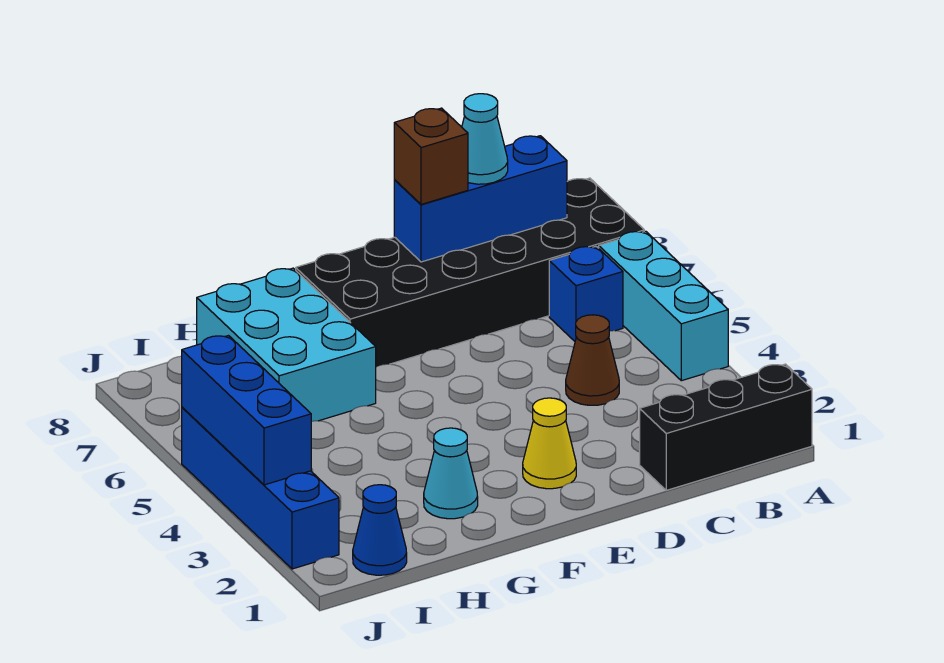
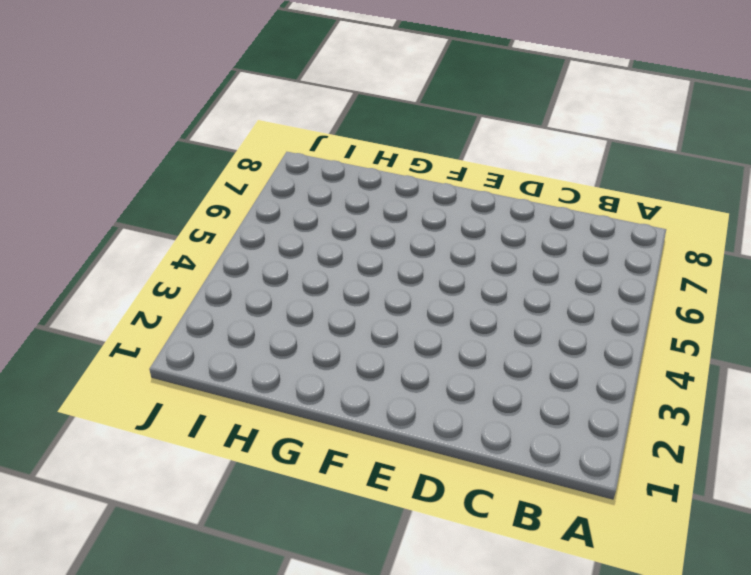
none -> black brick A1:C1 level 1
none -> cyan brick A4:A6 level 1
none -> black brick A7:F8 level 1

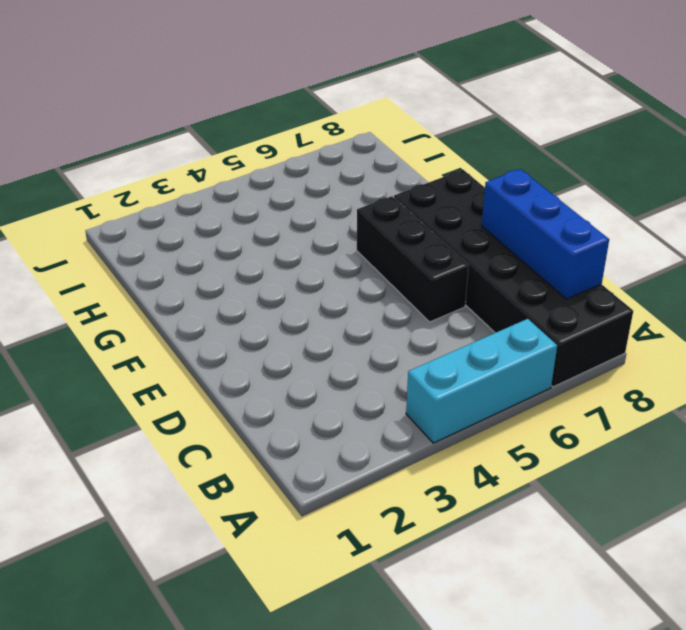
black brick D6:F6 level 1 -> black brick A1:C1 level 1
none -> blue brick B6 level 1
none -> brown cone C4 level 1
none -> yellow cone E2 level 1

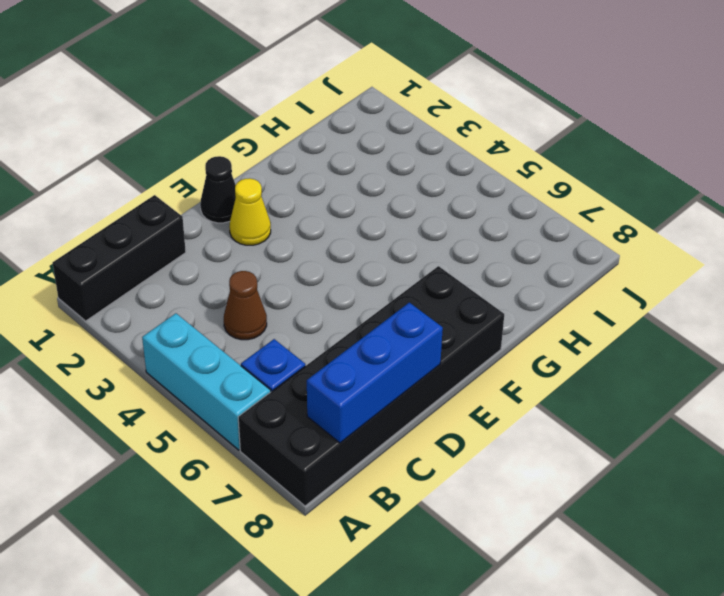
black cone E1 level 1 -> none
none -> cyan cone G2 level 1
none -> cyan brick G6:H8 level 1
none -> blue cone I1 level 1

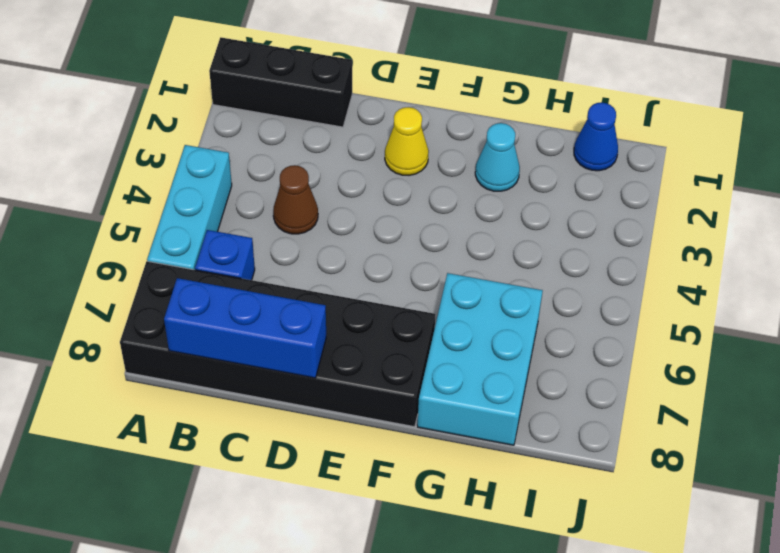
none -> blue brick J2:J5 level 1
none -> blue brick J3:J5 level 2
none -> cyan cone C8 level 3

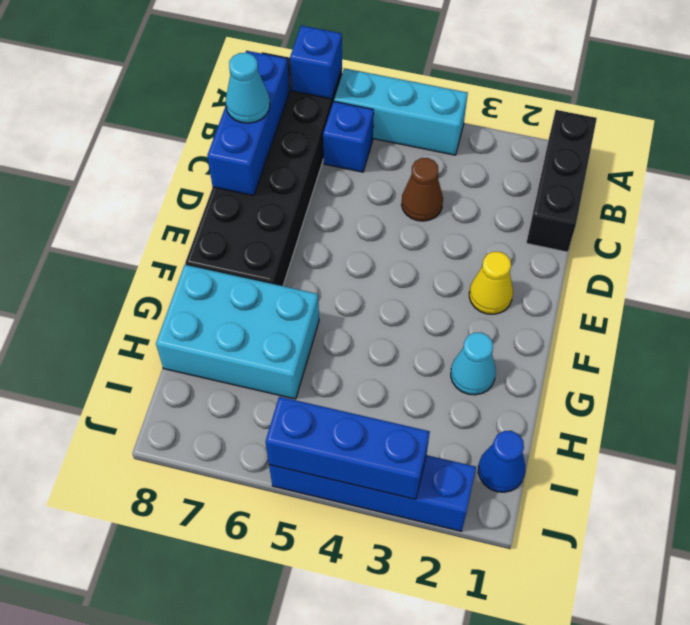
blue brick A7 level 2 -> none
none -> brown brick D8 level 3

